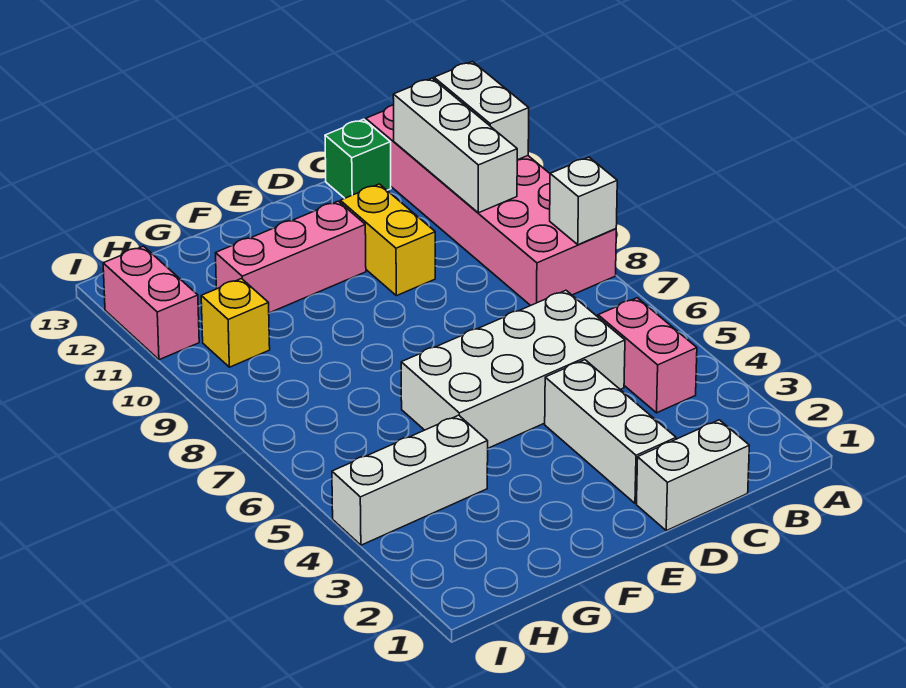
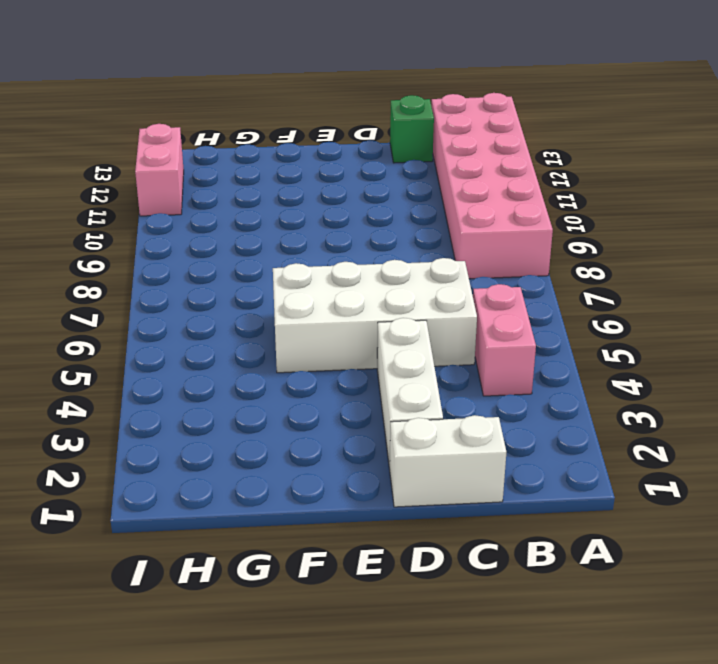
none -> yellow brick D10:D11 level 1
none -> pink brick E11:G11 level 1
none -> white brick G4:I4 level 1

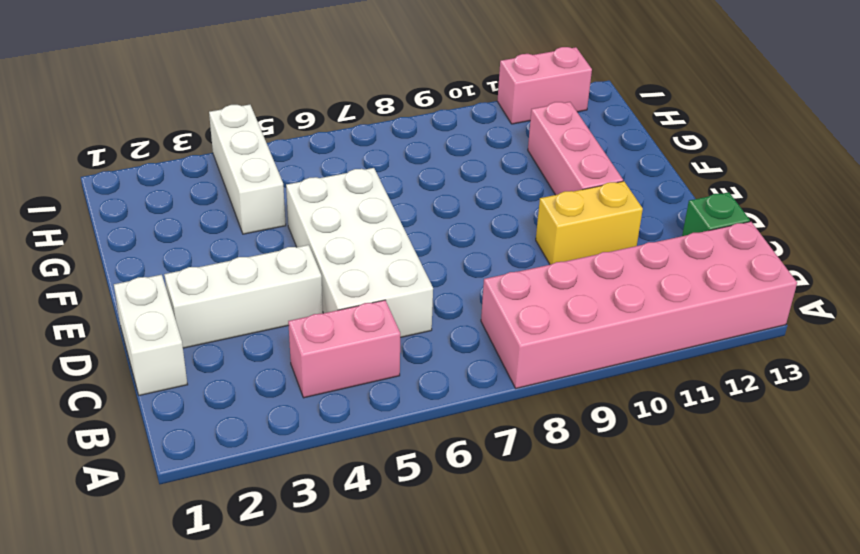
none -> yellow brick H10 level 1
none -> white brick A8 level 2
none -> white brick A11:A12 level 2

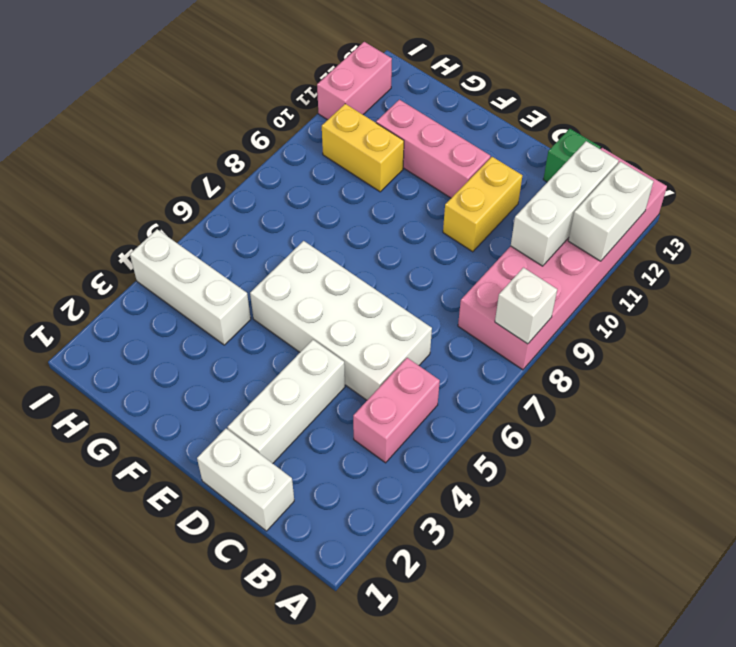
yellow brick G10:H10 level 1 -> yellow brick H10 level 1

